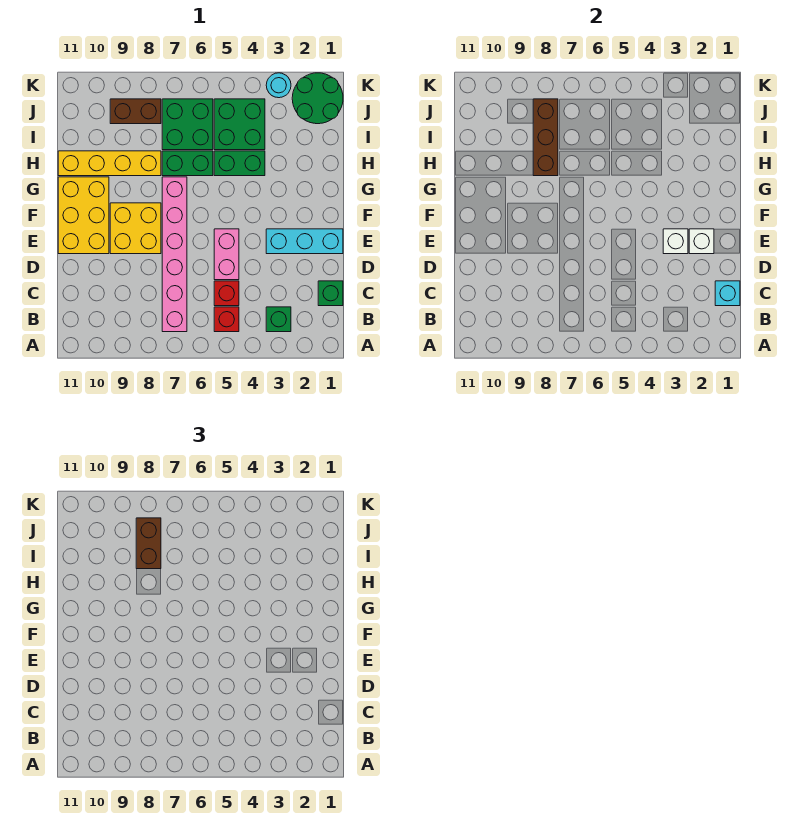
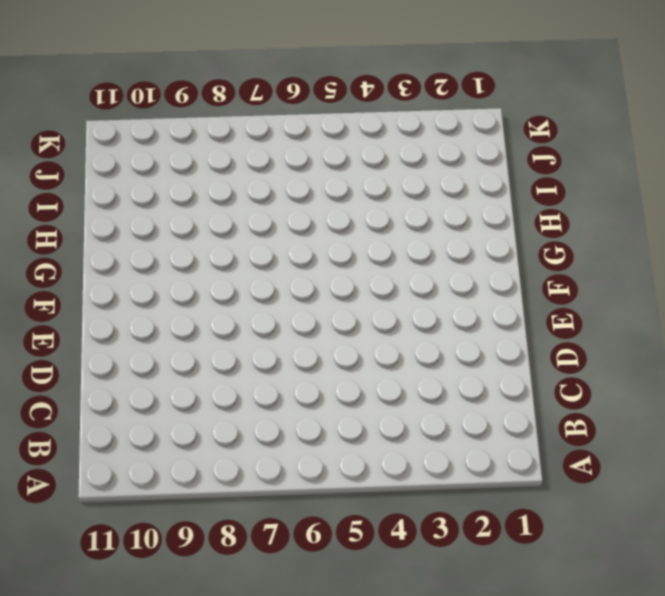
none -> green brick B3 level 1
none -> red brick B5 level 1
none -> pink brick B7:G7 level 1

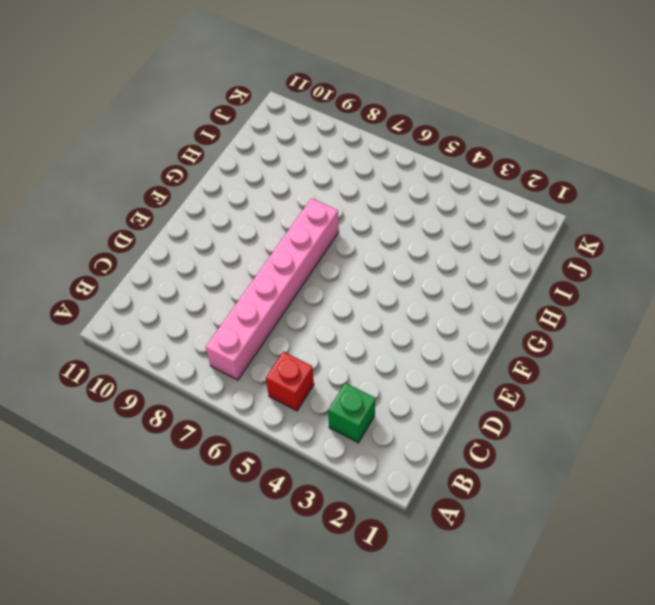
none -> green brick C1 level 1
none -> red brick C5 level 1
none -> pink brick D5:E5 level 1

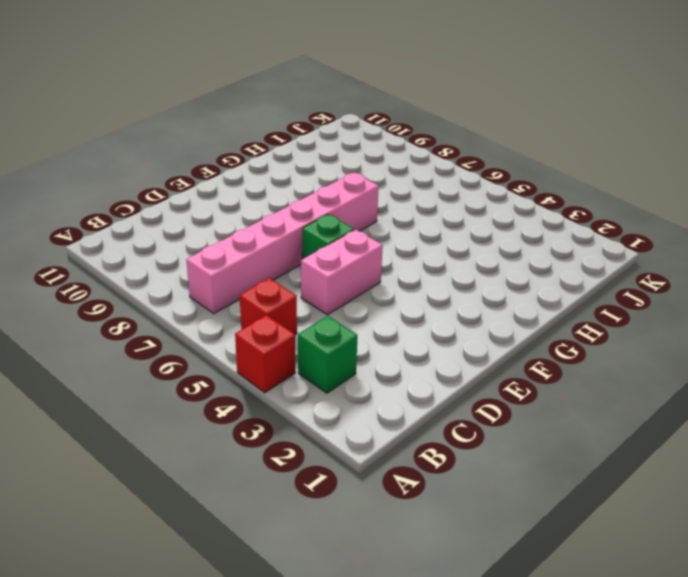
red brick A4 level 1 -> red brick C5 level 1
green brick E6 level 1 -> green brick C1 level 1
none -> cyan brick E1:E3 level 1
none -> yellow brick E8:F9 level 1
none -> yellow brick E10:G11 level 1

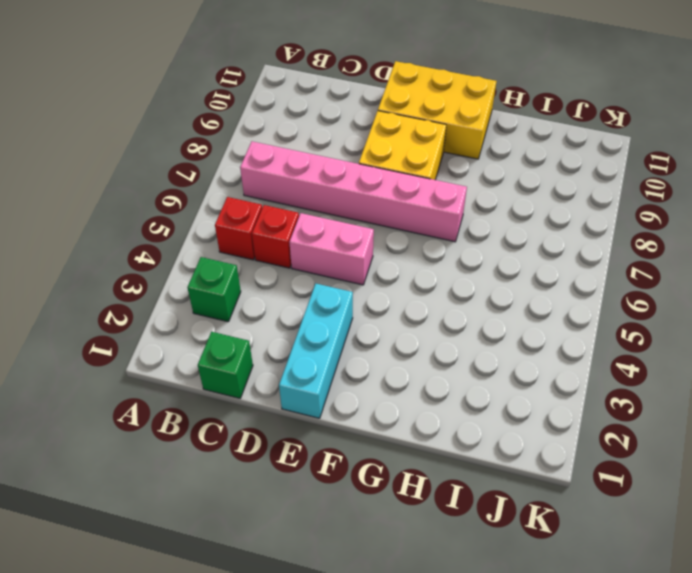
none -> green brick H4:H5 level 1
none -> green brick H6:H7 level 1
none -> yellow brick H8:H11 level 1

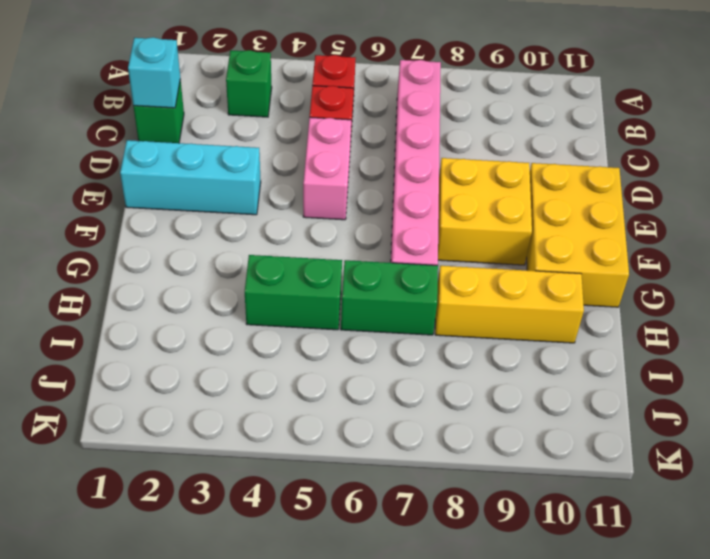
yellow brick H8:H10 level 1 -> yellow brick H8:H11 level 1
none -> green brick I4:J5 level 1
none -> green brick I6:J7 level 1
none -> green round brick J1:K2 level 1

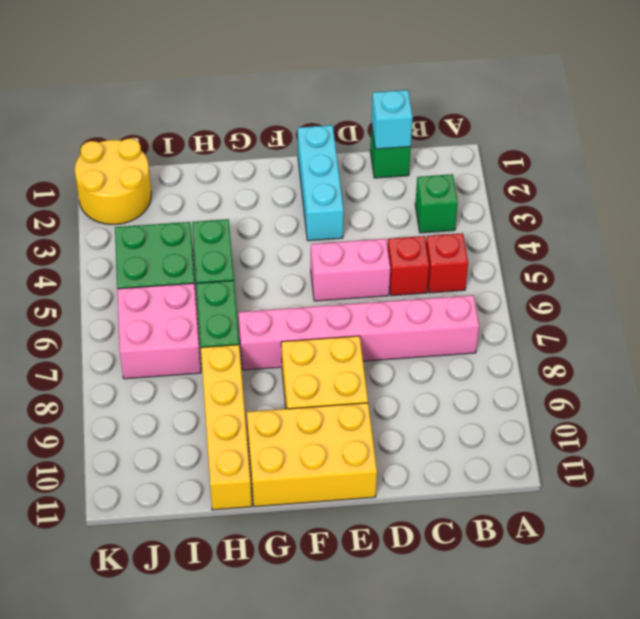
pink brick I6:J7 level 1 -> green brick I6:J7 level 1
yellow round brick J1:K2 level 1 -> green round brick J1:K2 level 1
none -> brown brick J8:J9 level 1
none -> cyan round brick K3 level 1
none -> white brick E2 level 2

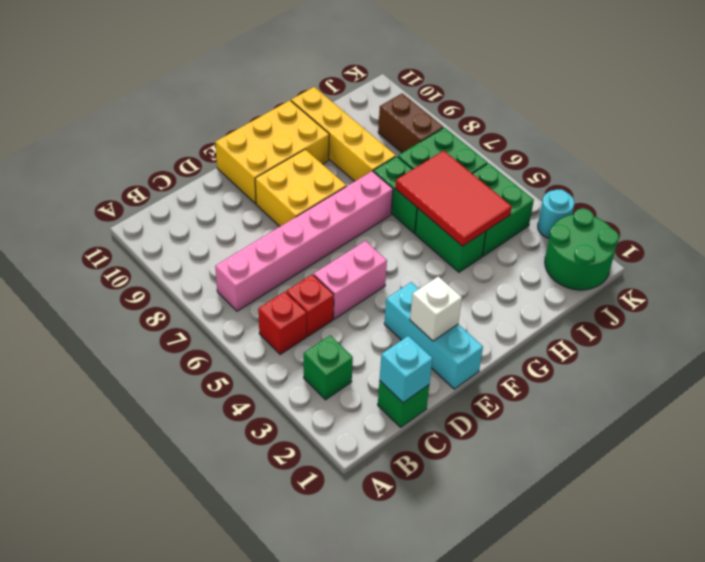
red tile H4:I6 level 2 -> none
none -> white brick E3 level 2
none -> brown brick H8:J8 level 2
none -> brown brick I8:J8 level 3

